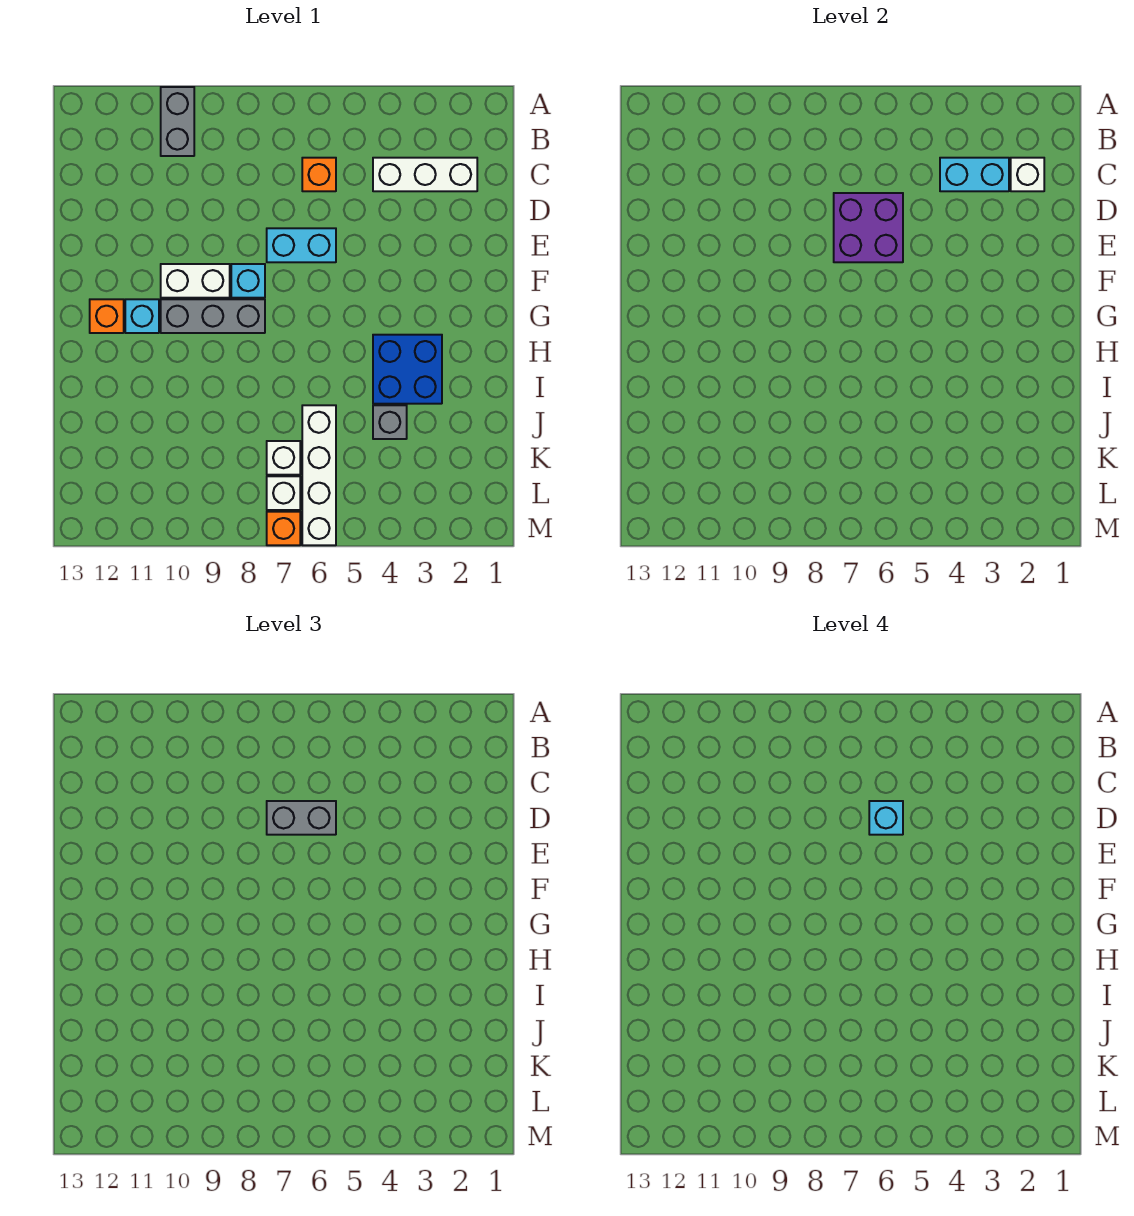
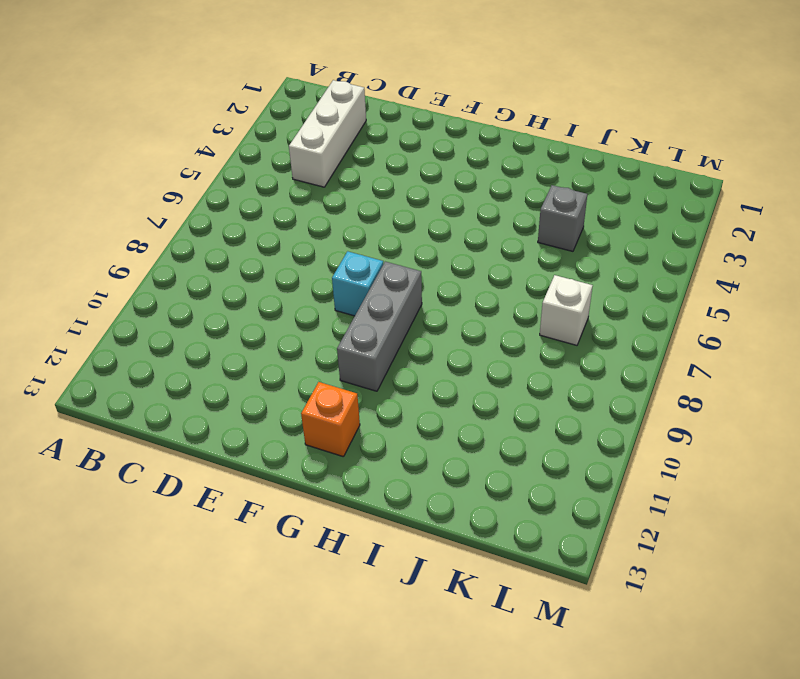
none -> grey brick A10:B10 level 1
none -> orange brick C6 level 1
none -> cyan brick E6:E7 level 1

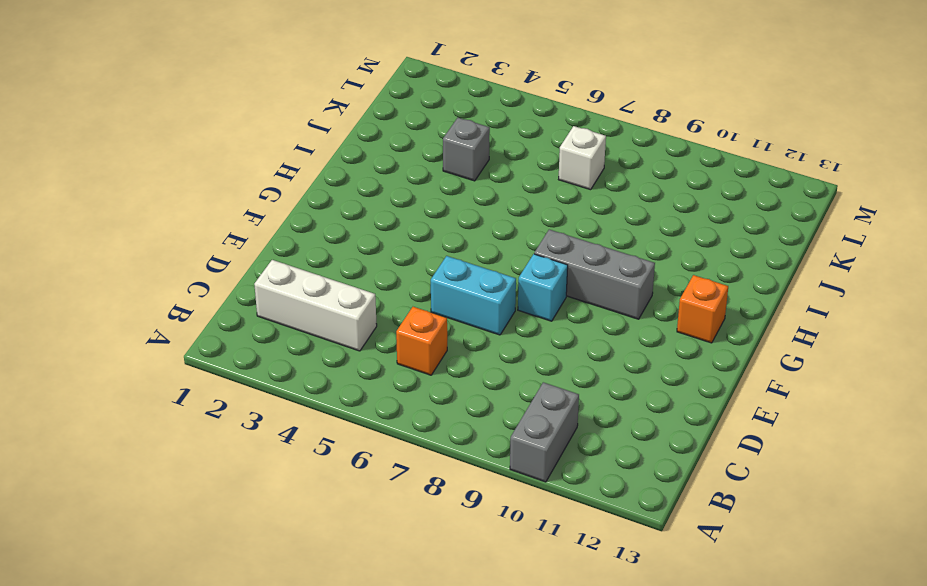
none -> white brick F9:F10 level 1
none -> cyan brick G11 level 1
none -> blue brick H3:I4 level 1

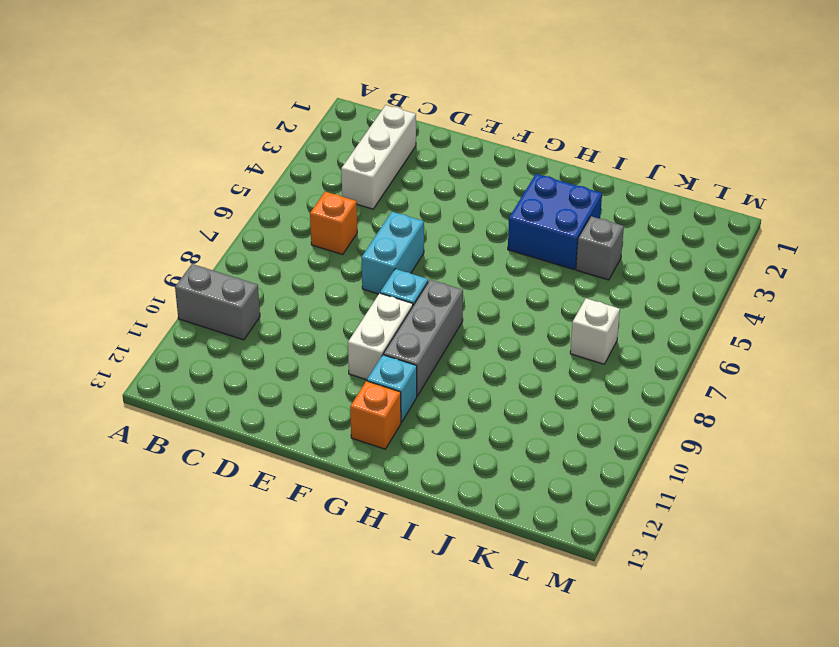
none -> white brick J6:M6 level 1
none -> white brick L7 level 1
none -> orange brick M7 level 1

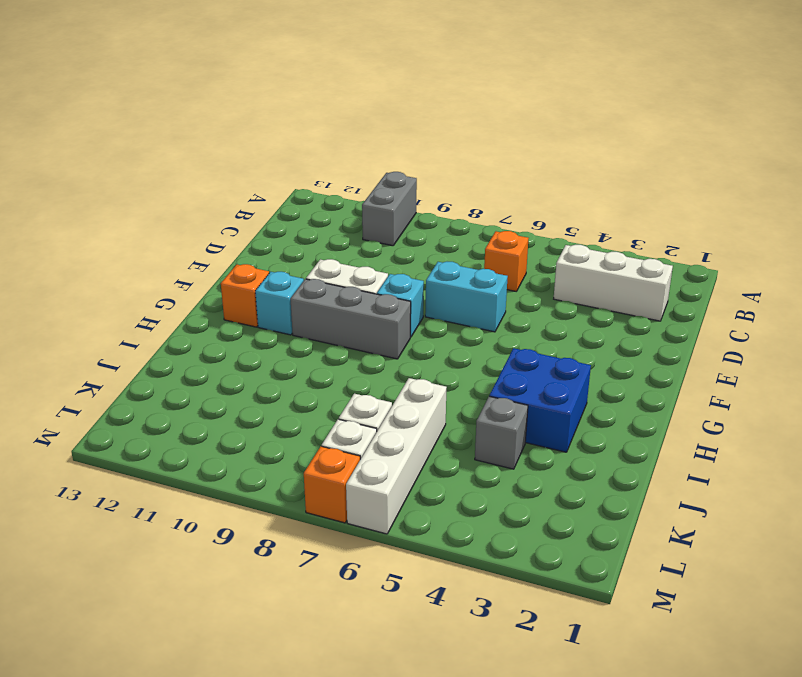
none -> white brick C2 level 2
none -> cyan brick C3:C4 level 2
none -> purple brick D6:E7 level 2

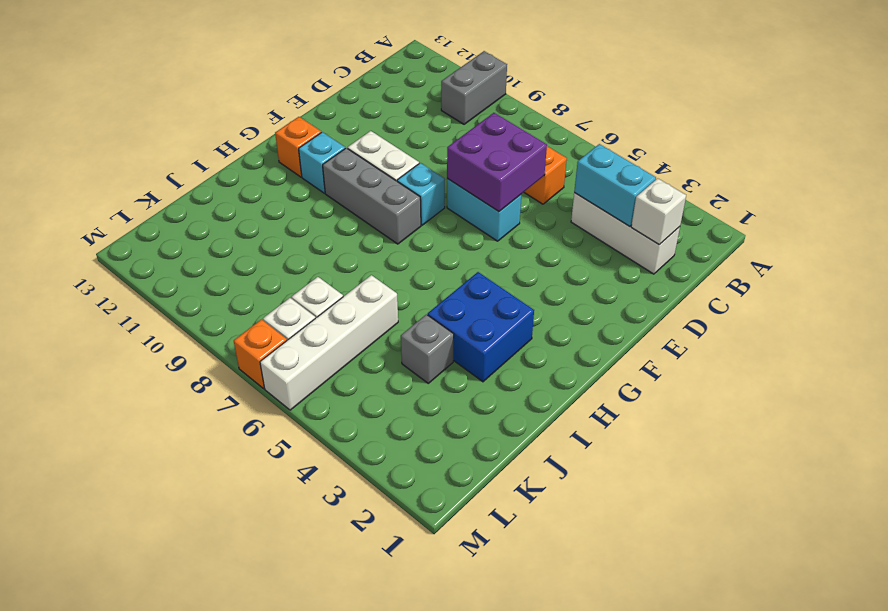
none -> grey brick D6:D7 level 3
none -> cyan brick D6 level 4

